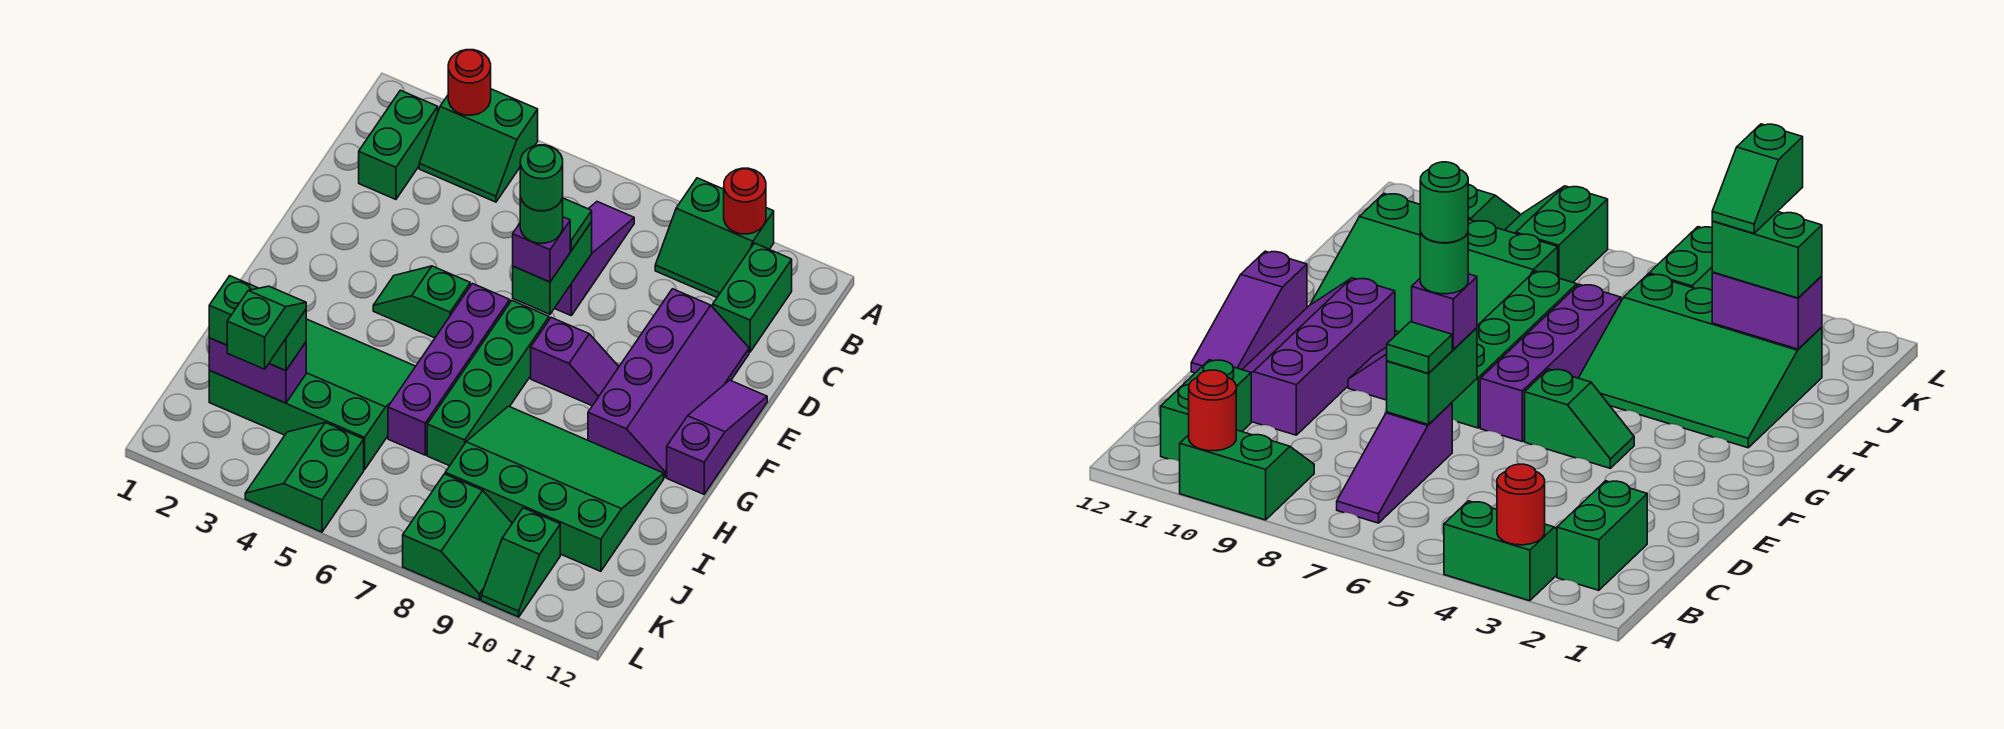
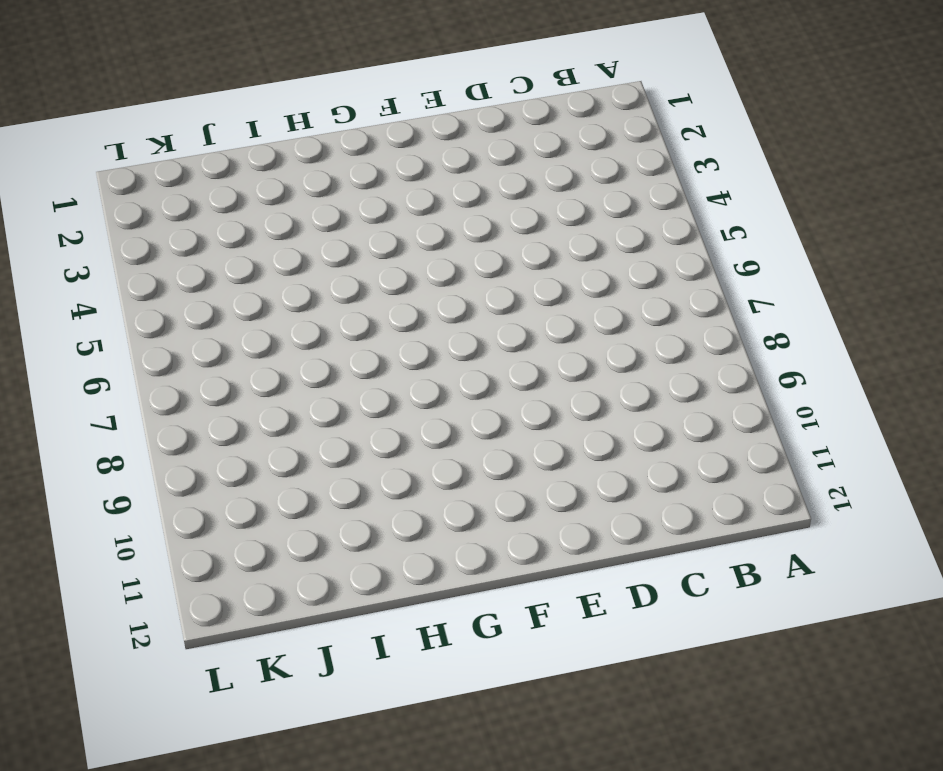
none -> green slope A3:B4 level 1 top A
none -> green slope A9:B10 level 1 top A
none -> green brick B2:C2 level 1

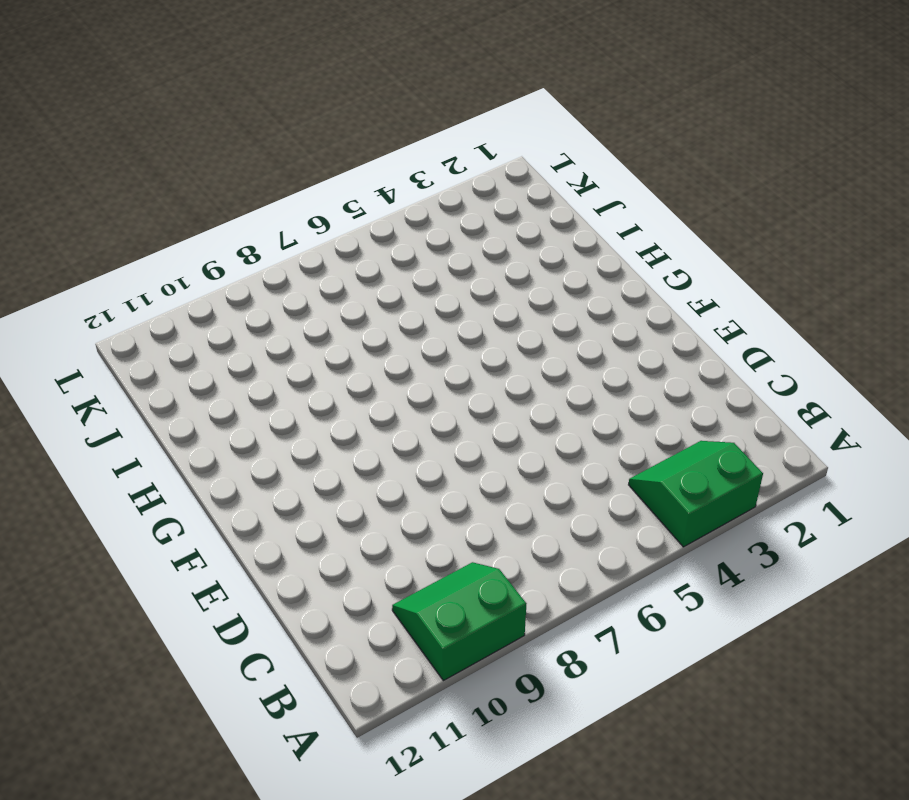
none -> green brick B2:C2 level 1
none -> purple slope B7:D7 level 1 top D
none -> green brick B11:C11 level 1

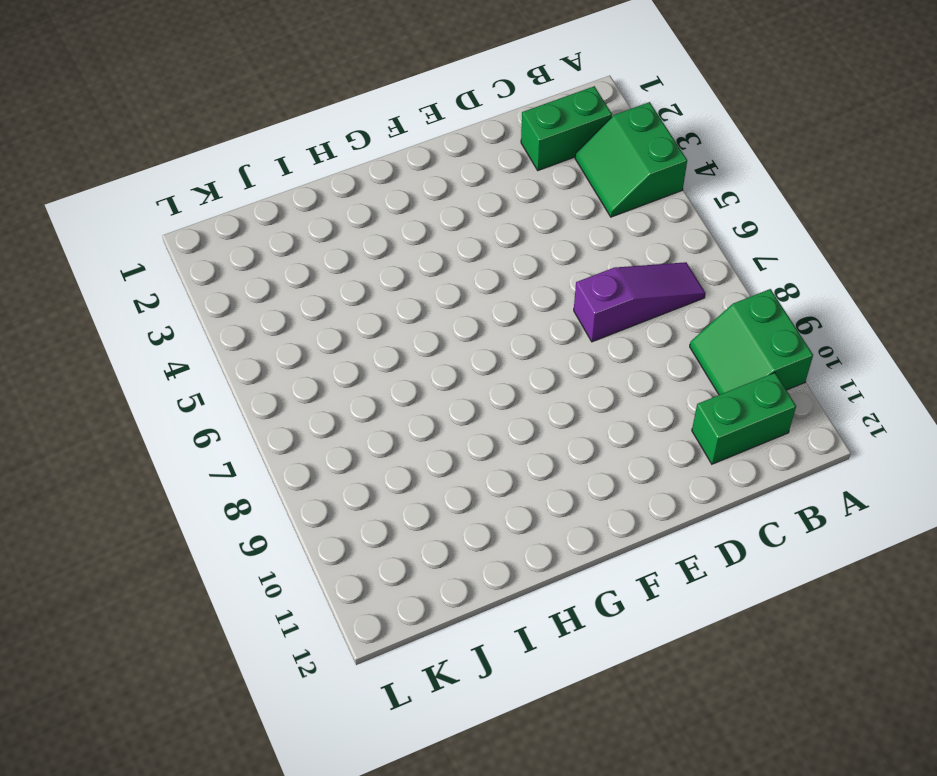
none -> purple slope D10:G11 level 1 top 10
none -> purple slope E12:G12 level 1 top G
none -> green slope F4:F5 level 1 top 5

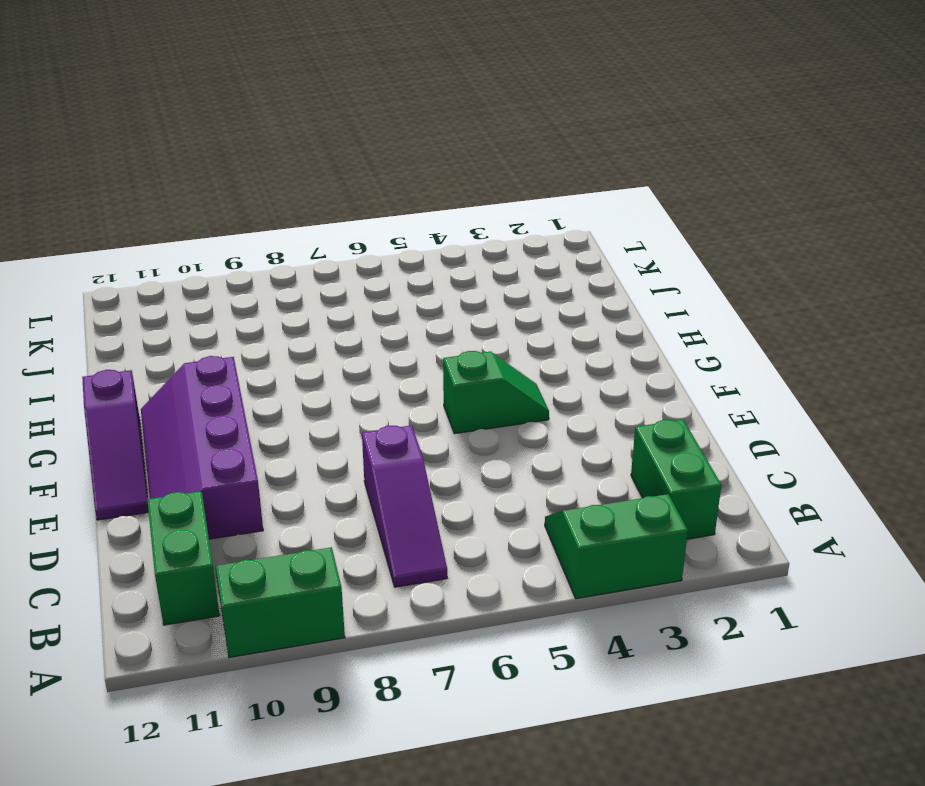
none -> purple brick F6:I6 level 1
none -> green brick F7:I7 level 1
none -> purple slope F8:F9 level 1 top 8

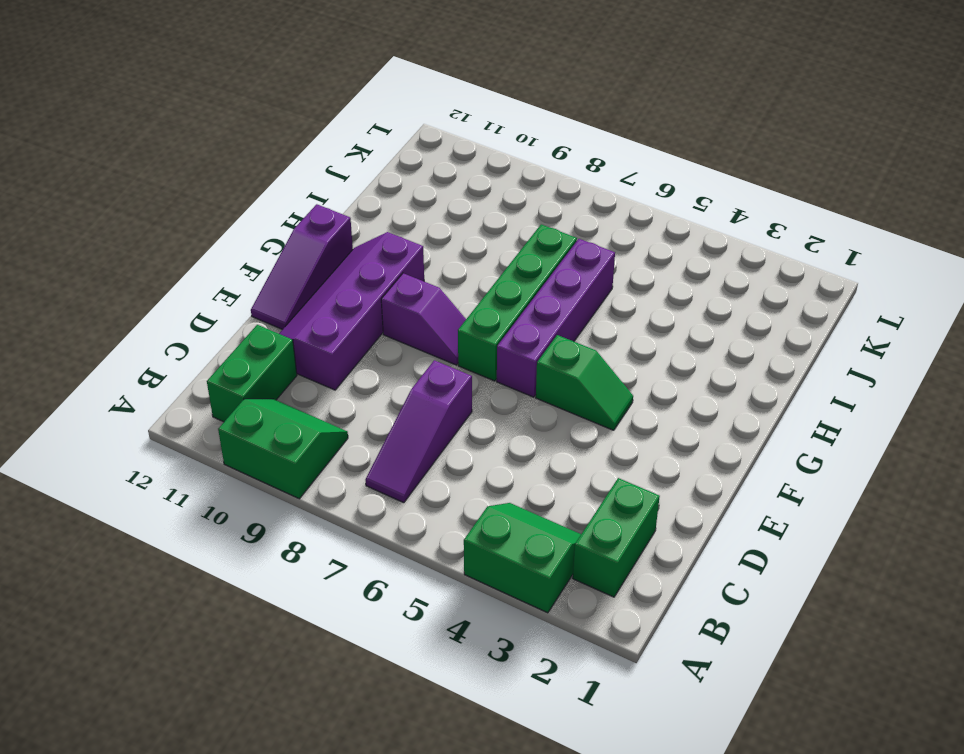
purple slope F8:F9 level 1 top 9 -> purple slope F8:F9 level 1 top 8
none -> green slope H2:J5 level 1 top J
none -> green slope H8:J11 level 1 top J
none -> green slope K4:L5 level 1 top 5

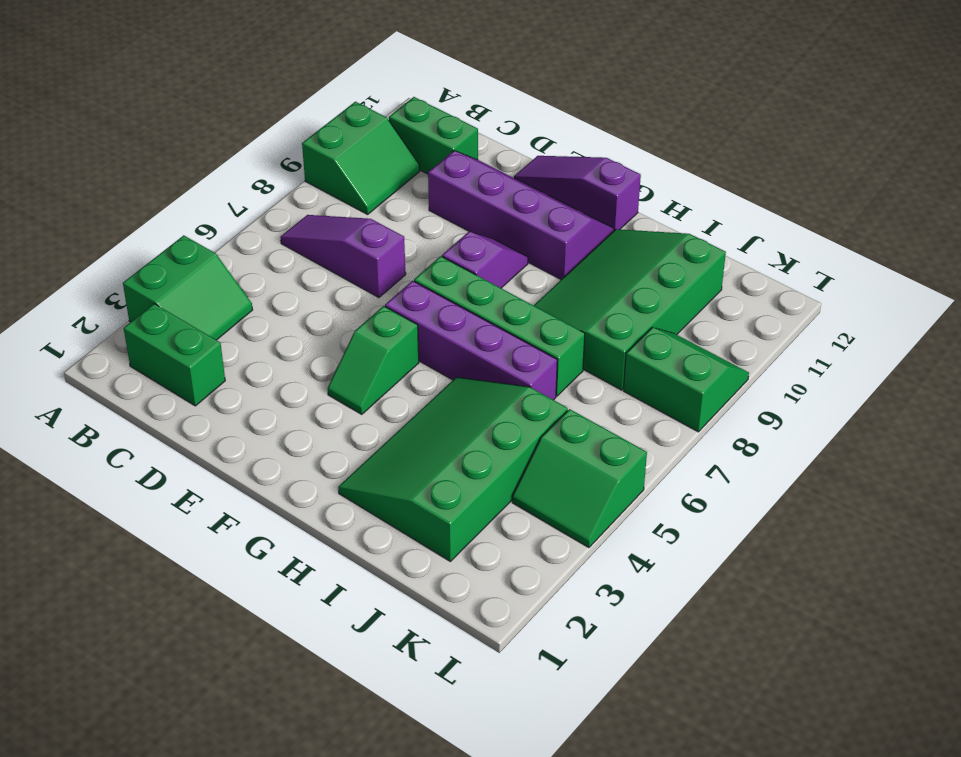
none -> green slope K10:L10 level 1 top K
none -> red round brick A3 level 2
none -> red round brick A10 level 2

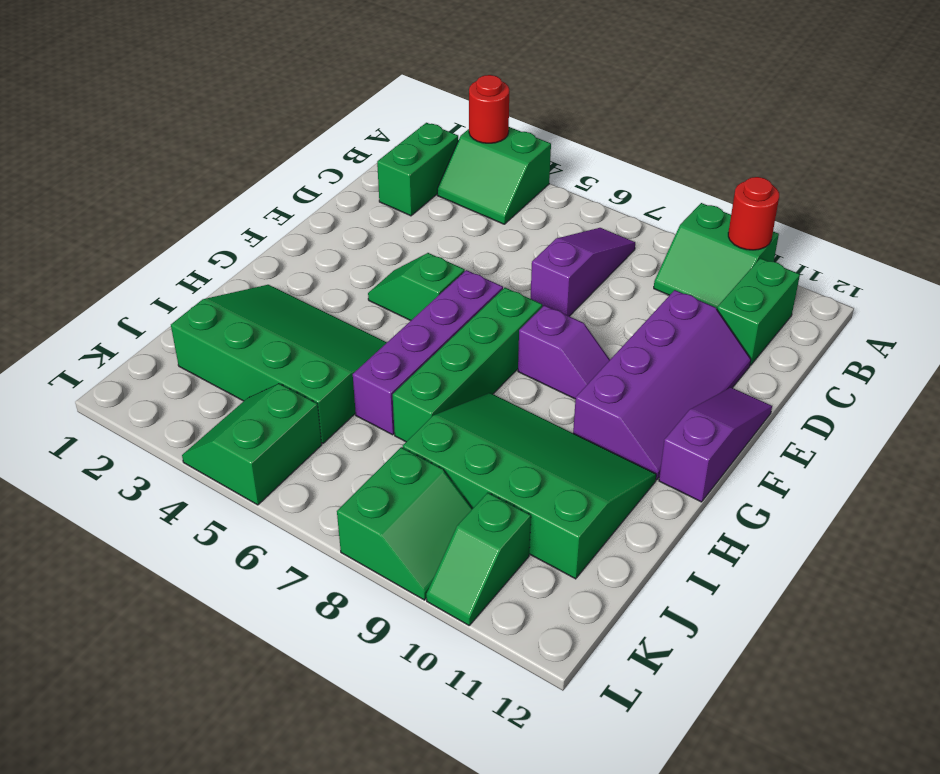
none -> green brick D7:E7 level 2
none -> purple brick J2:J3 level 2
none -> green tile D7 level 3

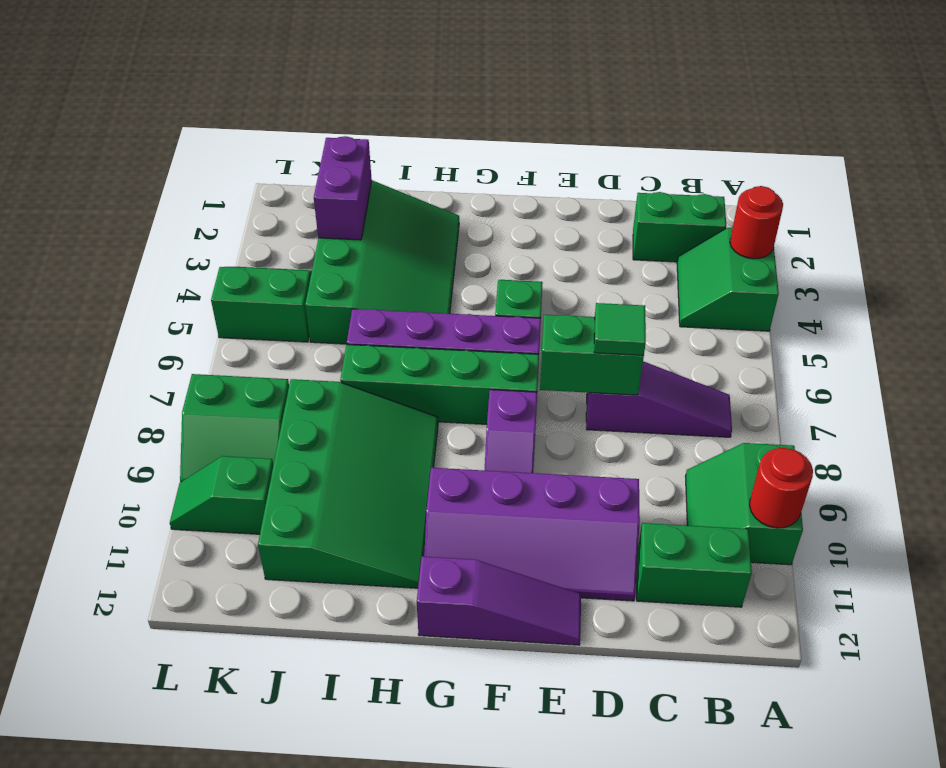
none -> purple brick E7 level 3
none -> green brick J2:J3 level 3
none -> green round brick E7 level 4

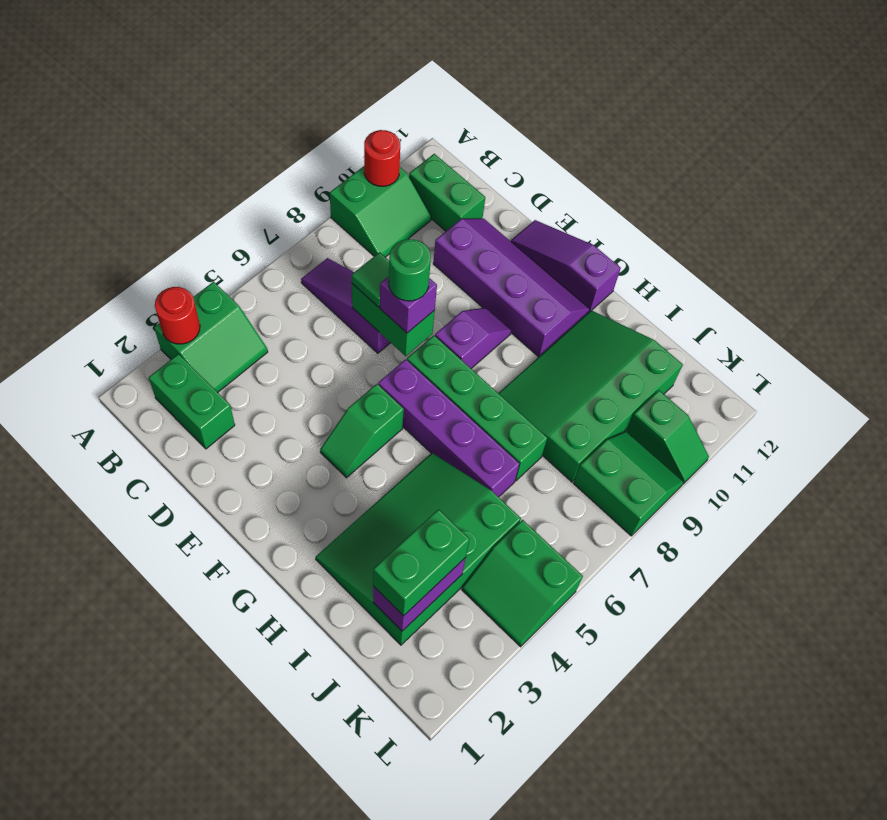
none -> green slope J3:K3 level 4 top K
none -> green round brick E7 level 5

